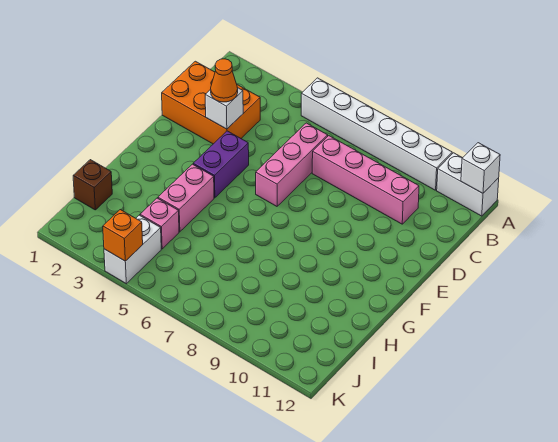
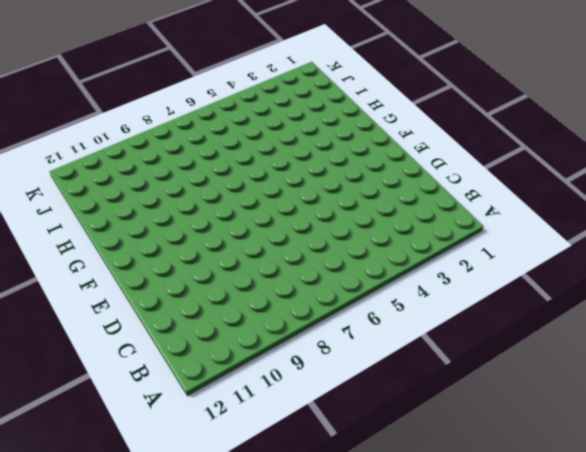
none -> white brick A5:A10 level 1
none -> white brick A11:A12 level 1
none -> orange brick C1:D3 level 1

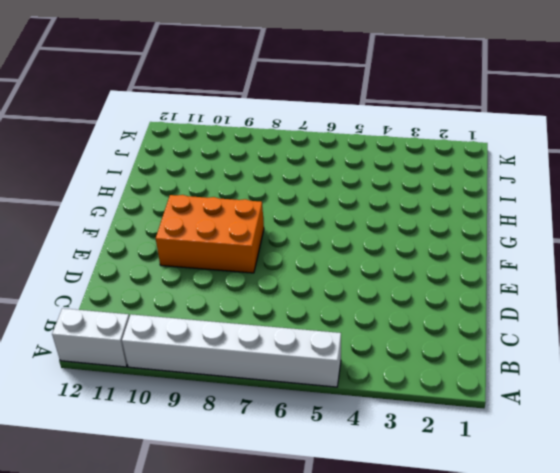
orange brick E8:F10 level 1 -> orange brick C1:D3 level 1
none -> pink brick C6:E6 level 1
none -> pink brick C7:C10 level 1
none -> purple brick E4:F4 level 1

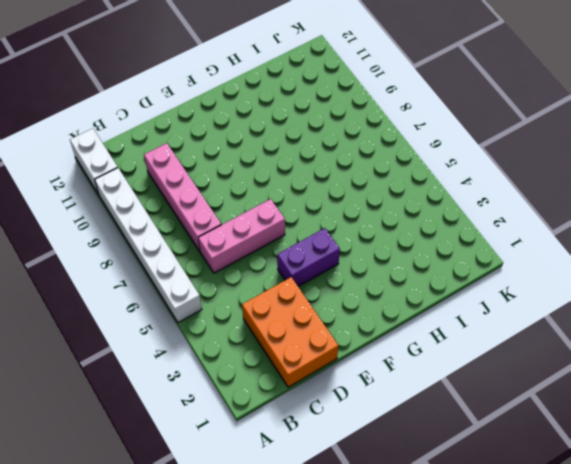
none -> pink brick G4:H4 level 1
none -> brown brick I1 level 1
none -> pink brick I4 level 1

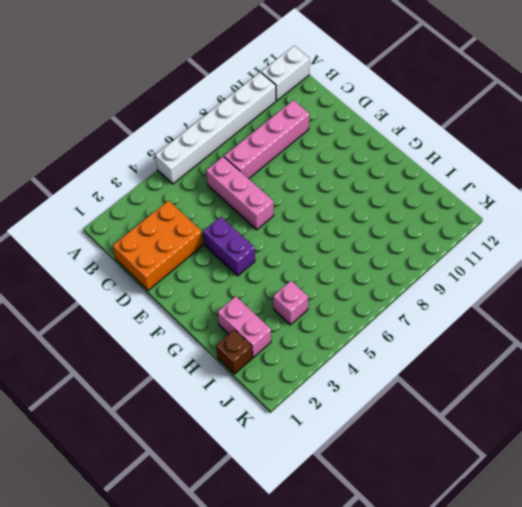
pink brick H2:I2 level 1 -> pink brick G4:H4 level 1
none -> white brick J4:K4 level 1
none -> white brick A12 level 2
none -> white brick D3 level 2

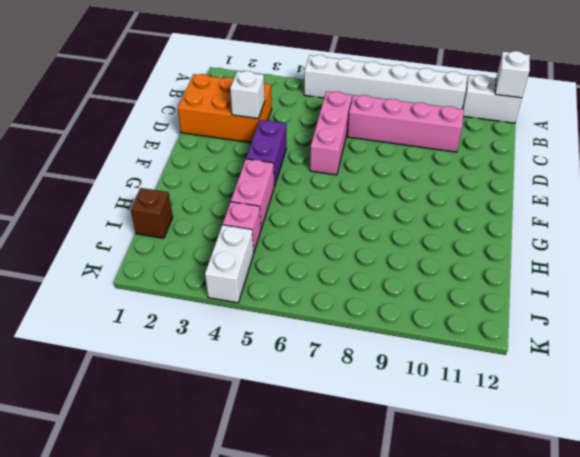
none -> orange brick K4 level 2
none -> orange cone D3 level 3

